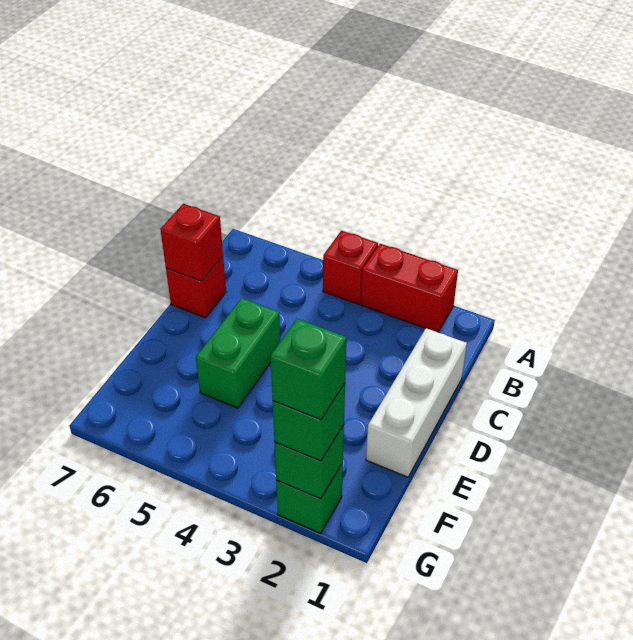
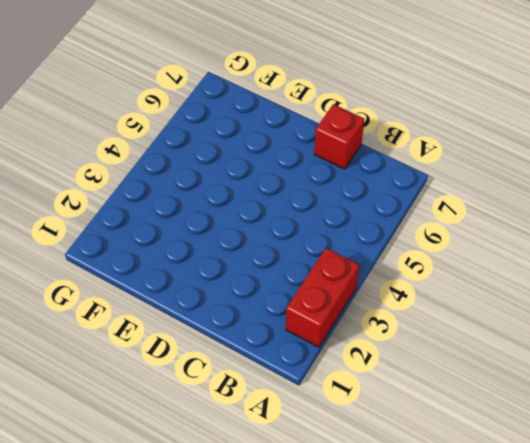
none -> red brick A4 level 1
none -> white brick C1:E1 level 1

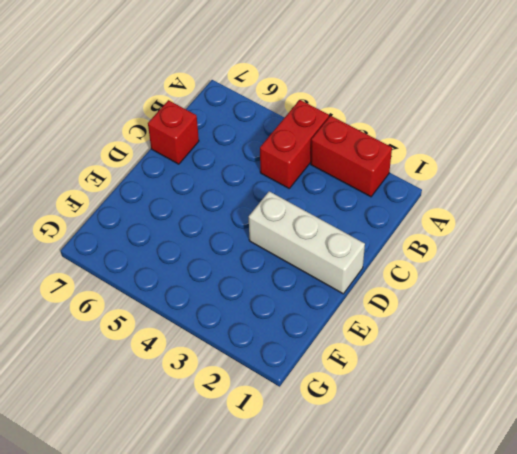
red brick A4:B4 level 1 -> red brick A4 level 1
white brick D1:D3 level 1 -> white brick C1:E1 level 1
none -> green brick D5:E5 level 1
none -> green brick G2 level 1

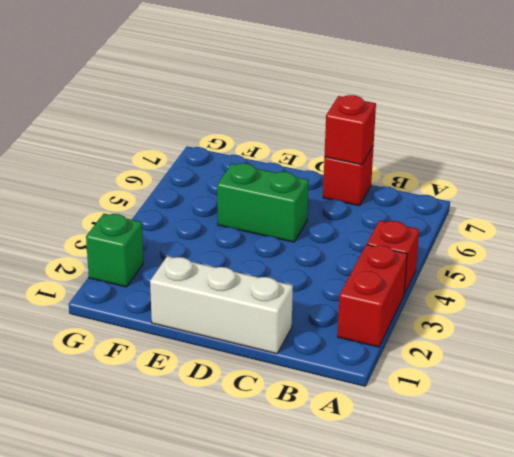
none -> green brick G2 level 2
none -> green brick G2 level 3

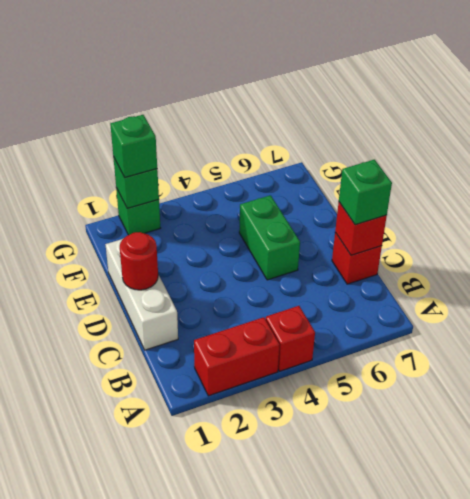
green brick C7 level 3 -> green brick G2 level 4
red round brick D1 level 2 -> none

